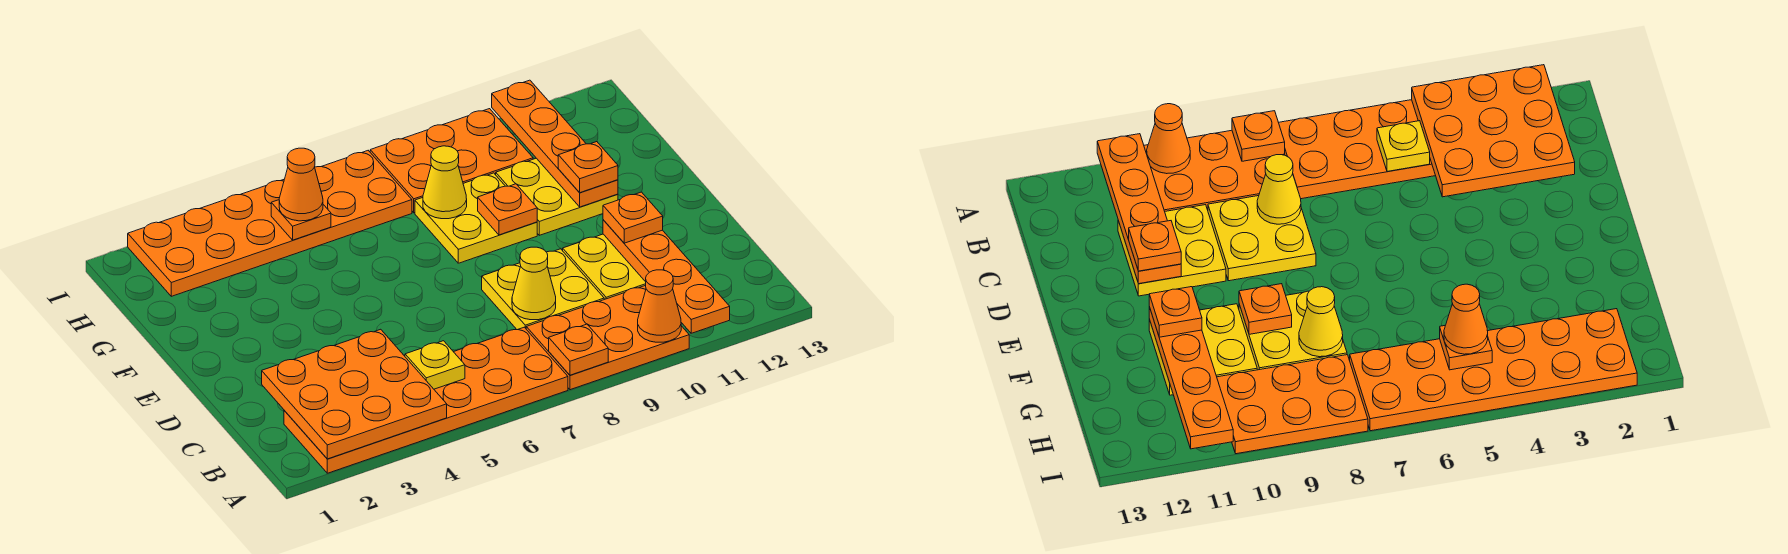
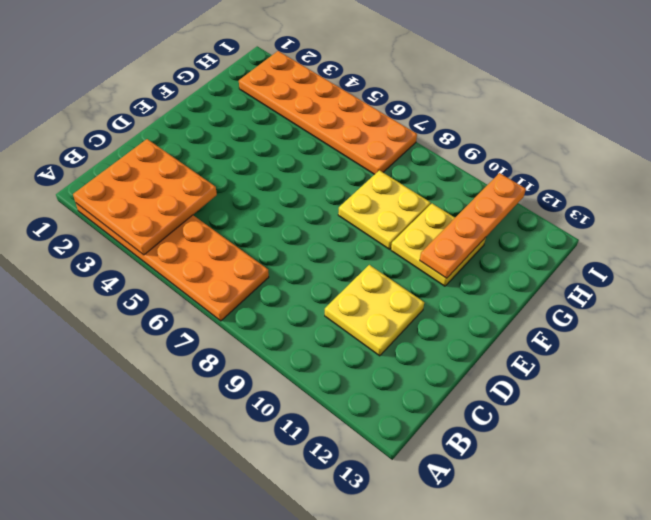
none -> orange plate A8:B10 level 1
none -> yellow plate C8:D9 level 1
none -> orange plate H8:I10 level 1

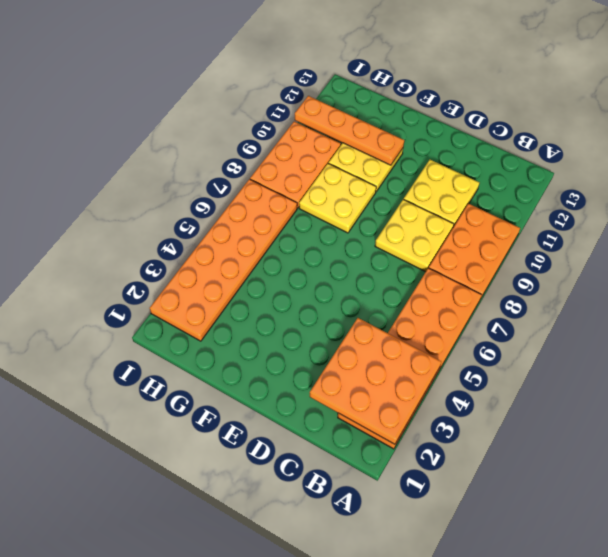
none -> orange plate A8 level 2
none -> orange cone A10 level 2
none -> orange plate A11:D11 level 2

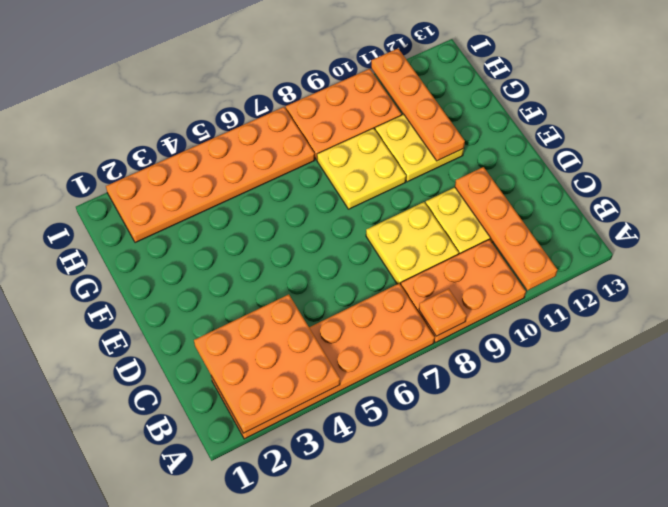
none -> orange cone A10 level 2
none -> yellow plate B5 level 2
none -> yellow cone C8 level 2

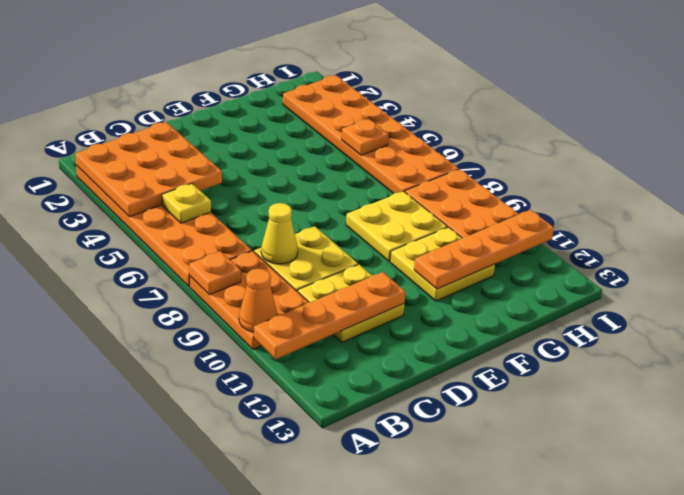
none -> orange plate F9 level 2
none -> yellow cone G8 level 2
none -> orange plate D11 level 3

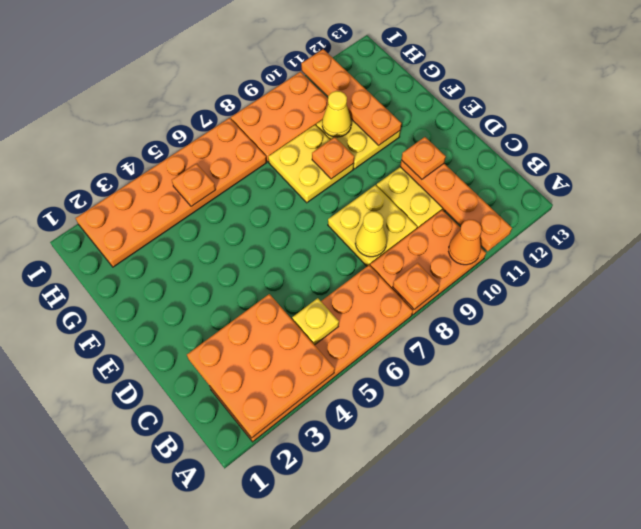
yellow cone G10 level 2 -> yellow cone G8 level 2
none -> orange plate F11 level 3
none -> orange cone H5 level 3

